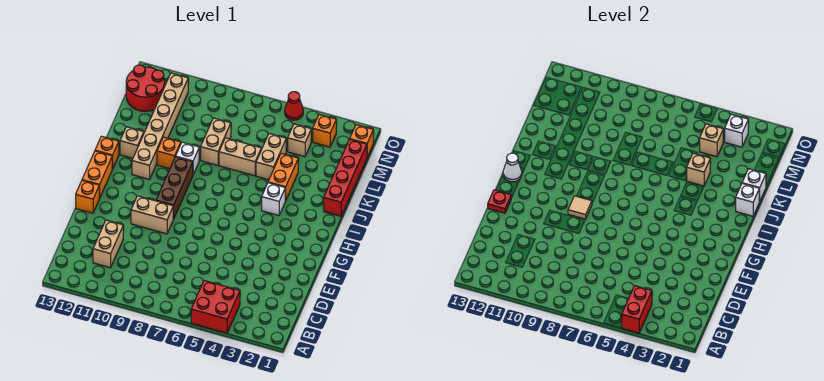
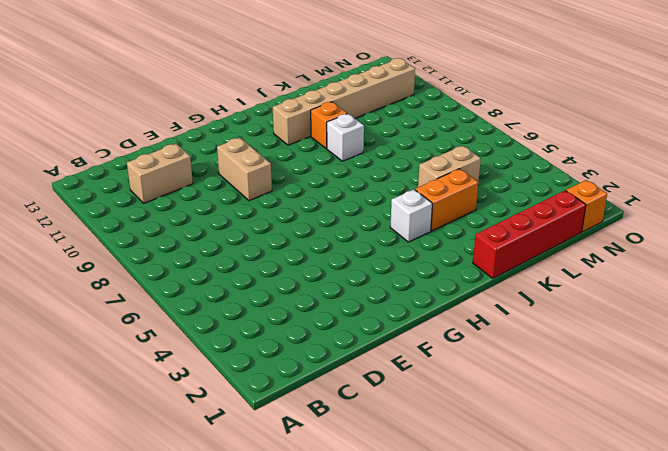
none -> red brick A4:B5 level 1
none -> orange brick F13 level 1
none -> brown brick G9:I9 level 1
none -> orange brick G13:H13 level 1

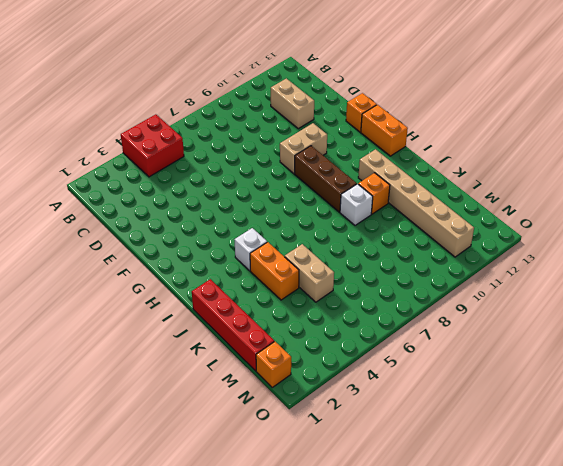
none -> orange brick I13 level 1
none -> tan brick J12 level 1
none -> tan brick K6:K7 level 1
none -> tan brick K8:L8 level 1

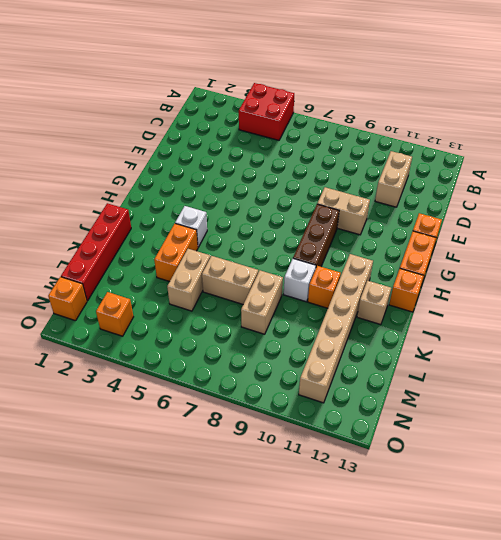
none -> tan brick M4 level 1
none -> red round brick M12:N13 level 1
none -> red cone O5 level 1
none -> red brick A4:B4 level 2

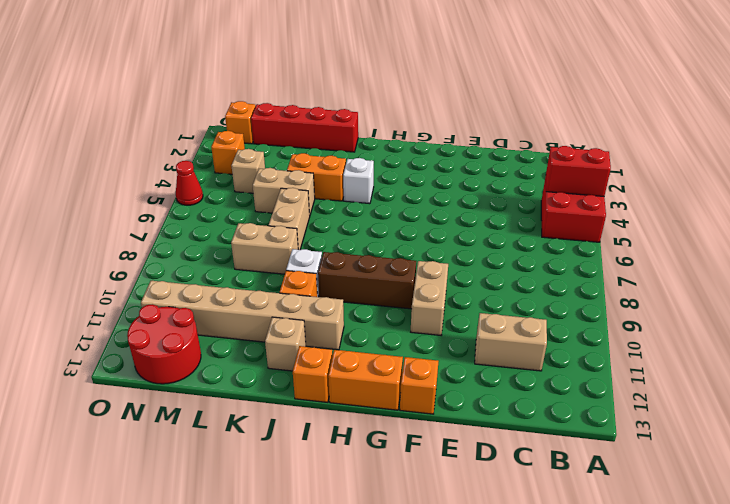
none -> red plate F13 level 2
none -> tan tile G9 level 2
none -> white cone H13 level 2
none -> white brick J1 level 2

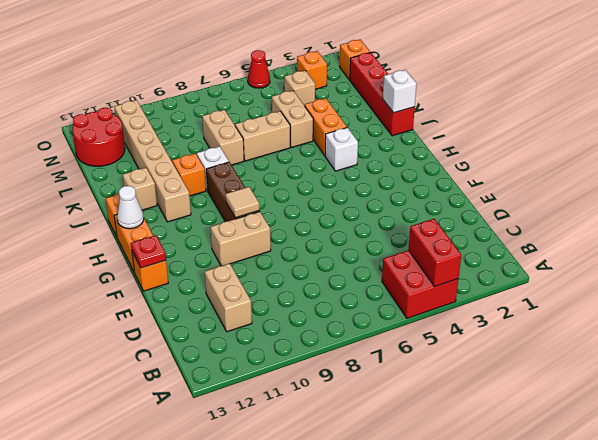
none -> white brick K1 level 2
none -> tan brick K4 level 2
none -> tan brick M4 level 2
none -> white brick N3 level 2

